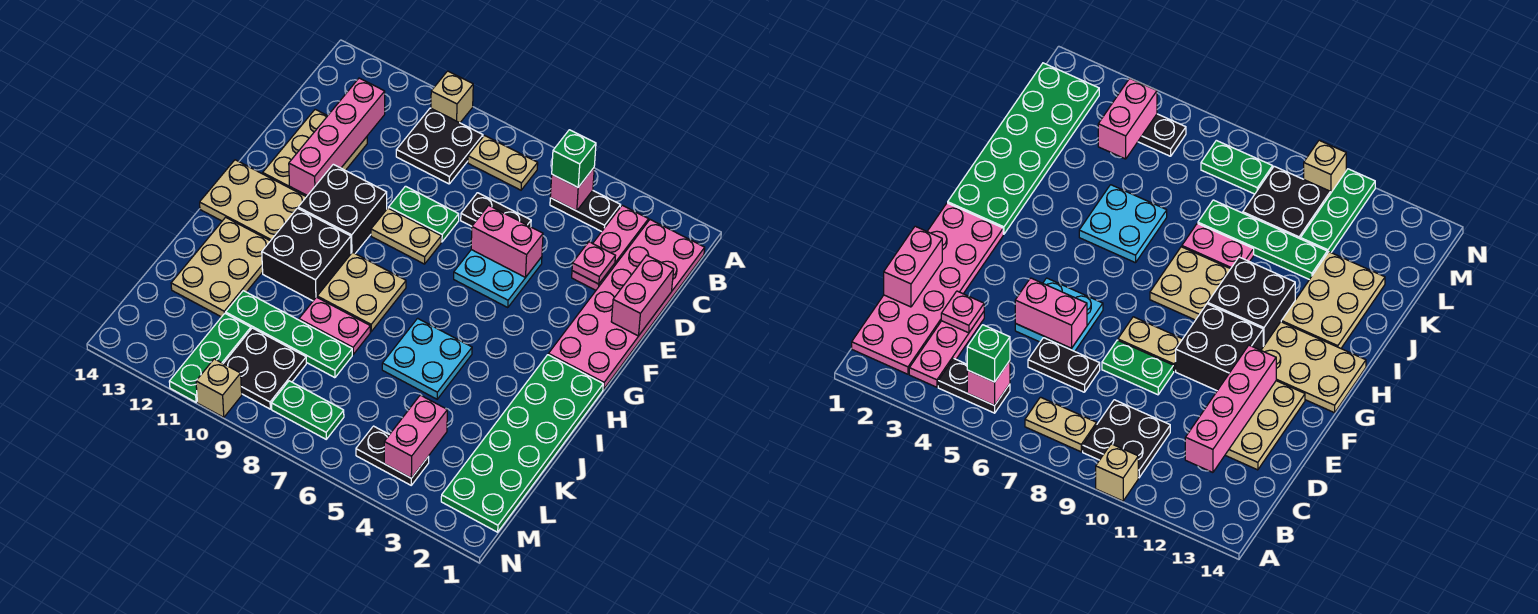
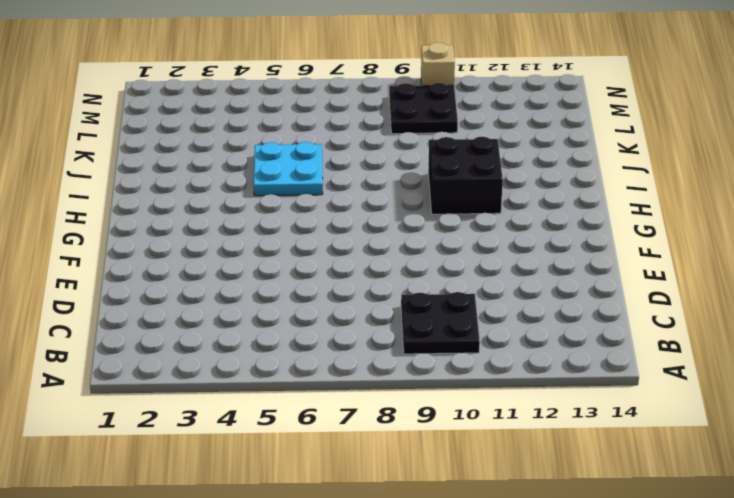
none -> tan brick A10 level 1
none -> pink plate B1:G2 level 1
none -> pink plate B3:D3 level 1
none -> black plate B4:B5 level 1

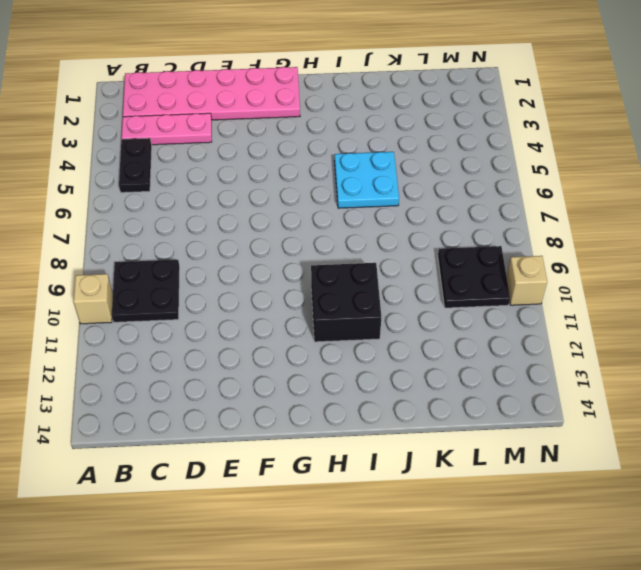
none -> tan plate B7:B8 level 1
none -> black plate D6:D7 level 1
none -> tan plate D12:F13 level 1
none -> cyan plate E5:F6 level 1

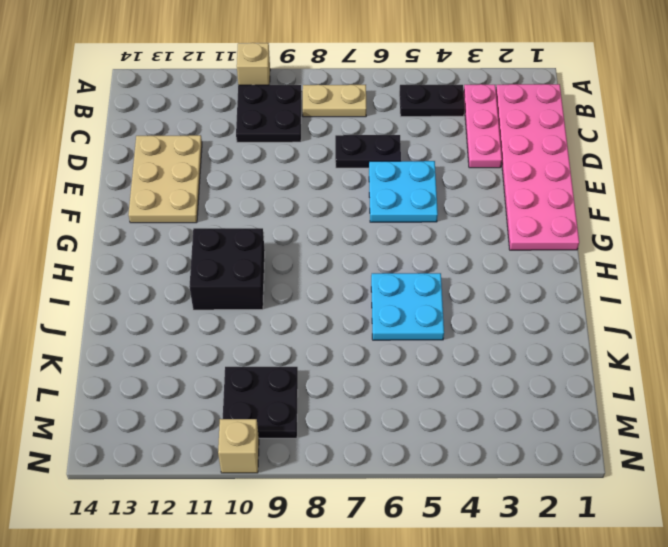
none -> green plate E8:E9 level 1
none -> tan plate F8:F9 level 1
none -> black brick F10:G11 level 1
none -> tan plate G12:H14 level 1

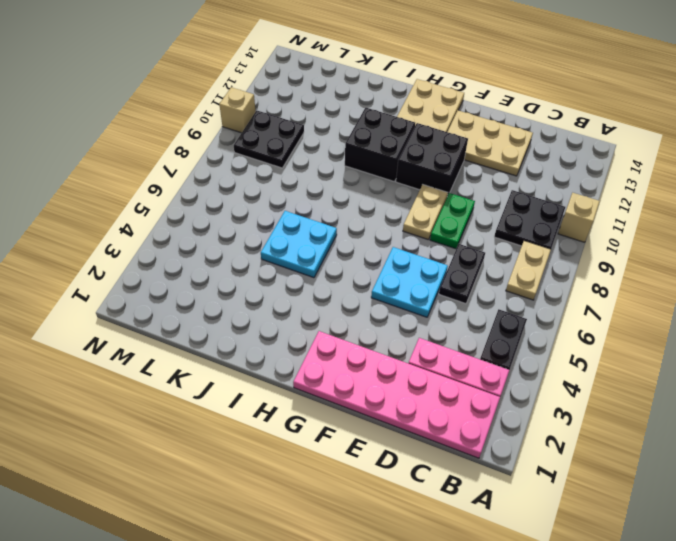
none -> green plate H1:M2 level 1
none -> tan plate H8:I9 level 1
none -> tan plate I12:K13 level 1
none -> pink plate J8:J9 level 1

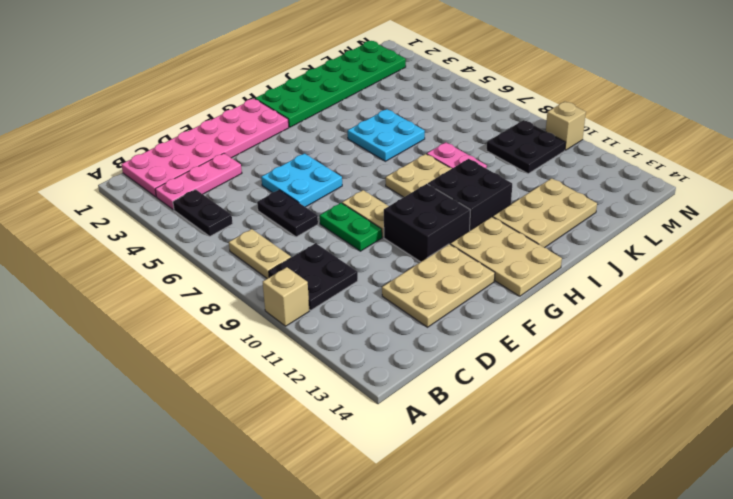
none -> green plate K8:K11 level 1
none -> green plate L11:N11 level 1
none -> black plate M4:M5 level 1
none -> green plate M7:M8 level 1

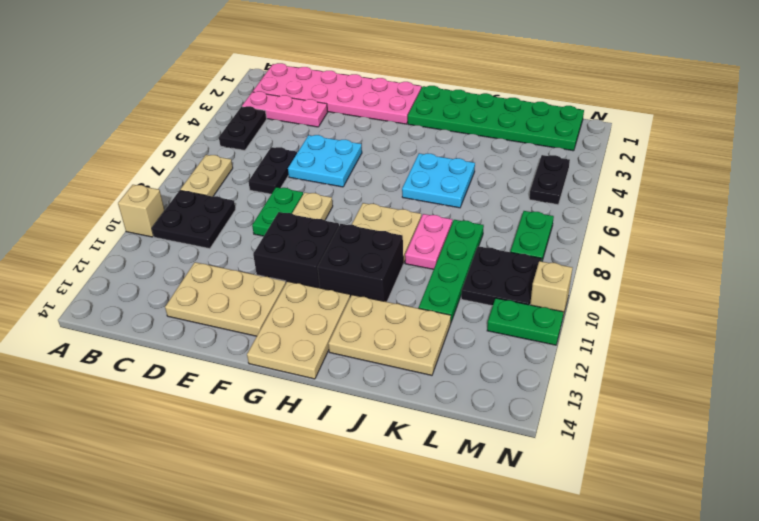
green plate M11:N11 level 1 -> green plate L11:N11 level 1
none -> pink brick B5 level 2
none -> pink brick C12:F12 level 2
none -> pink brick D1:E1 level 2
none -> pink plate D3 level 2

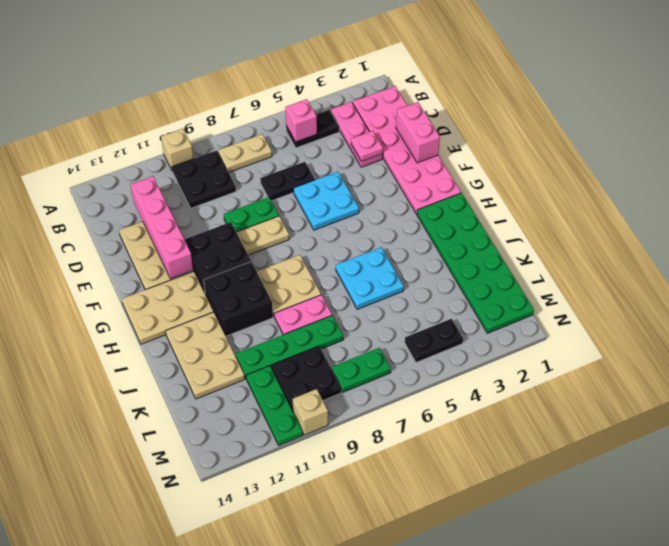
none -> pink brick E5:E6 level 2
none -> pink brick L4:M4 level 2
none -> green brick B5 level 3

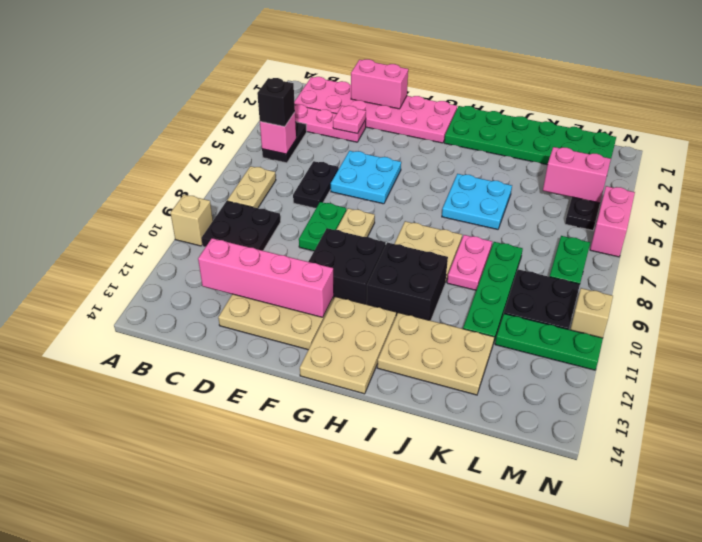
black brick B5 level 3 -> green brick B5 level 3
pink brick N5:N6 level 1 -> pink brick E5:E6 level 2

